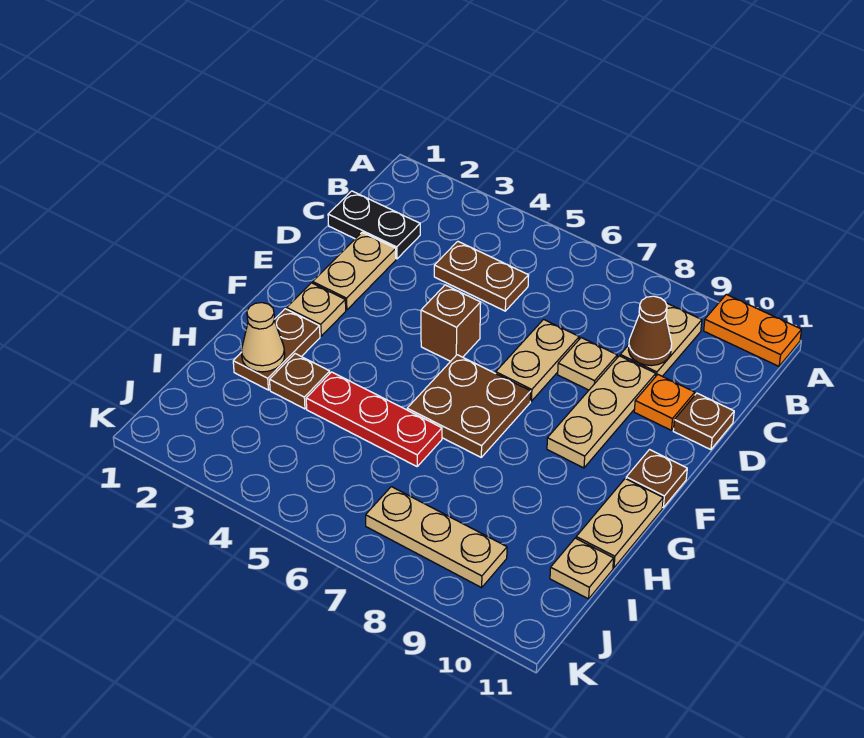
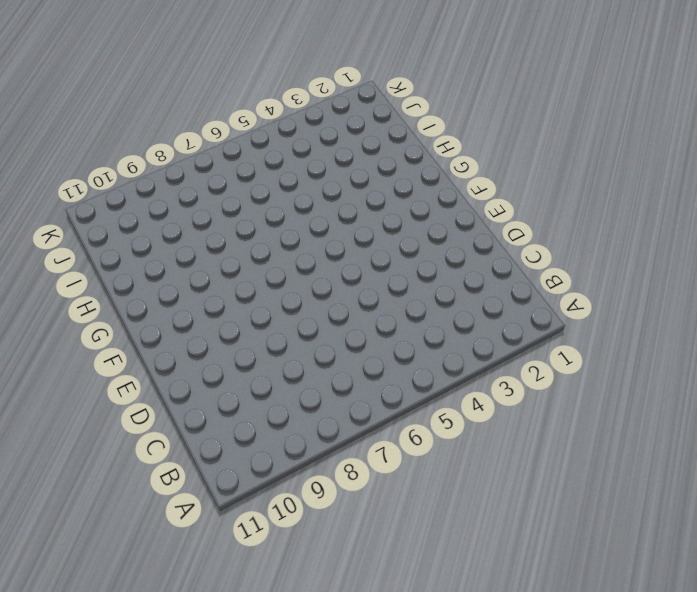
none -> orange plate A10:A11 level 1
none -> tan plate B9:C9 level 1
none -> black plate C1:C2 level 1

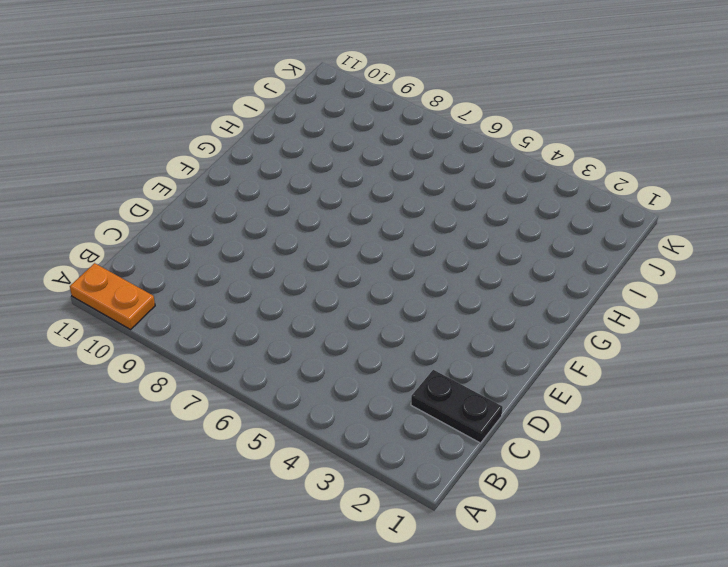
none -> tan plate B9:C9 level 1
none -> brown plate C4:C5 level 1
none -> tan plate D2:E2 level 1

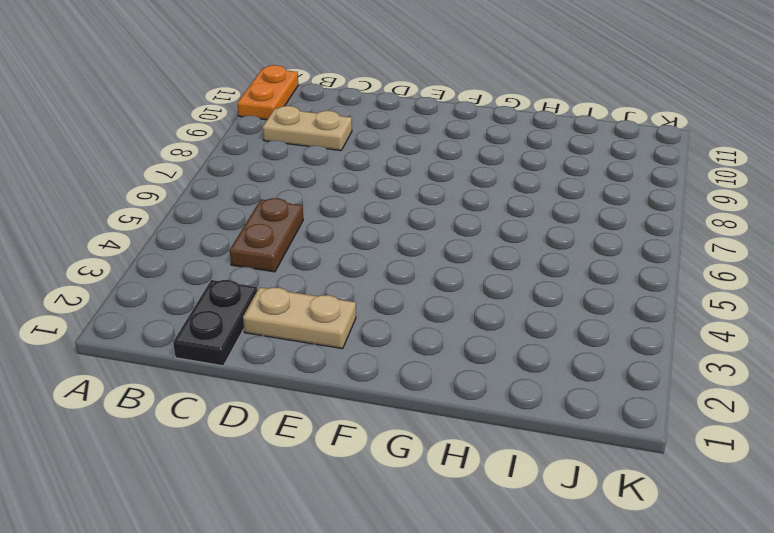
none -> tan plate D7:E7 level 1
none -> tan plate D8 level 1
none -> tan plate D9:F9 level 1

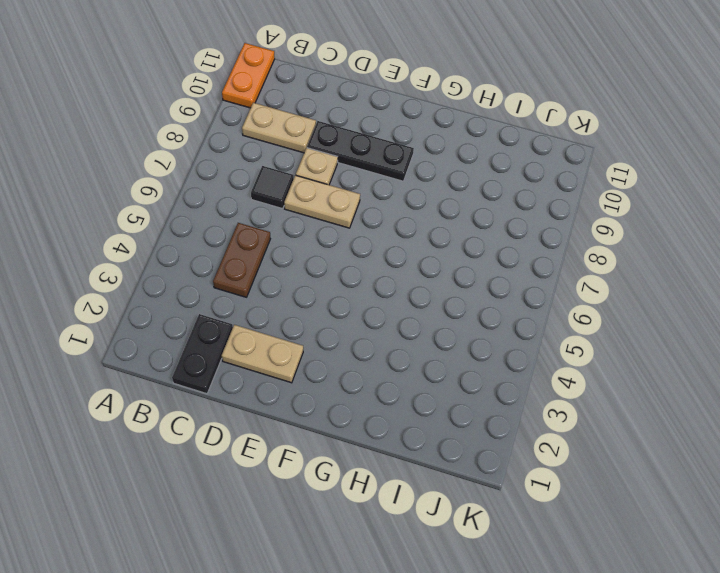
black tile C7 level 1 -> none
black plate D9:F9 level 1 -> tan plate D9:F9 level 1
none -> orange plate D10 level 1
none -> brown plate D11 level 1
none -> brown brick E5 level 1

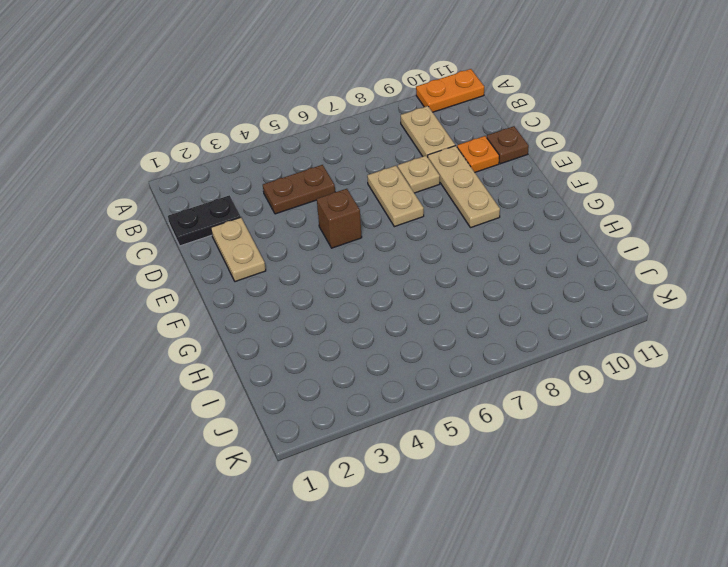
none -> tan plate F2 level 1
none -> brown plate F6:G7 level 1
none -> brown plate F11 level 1

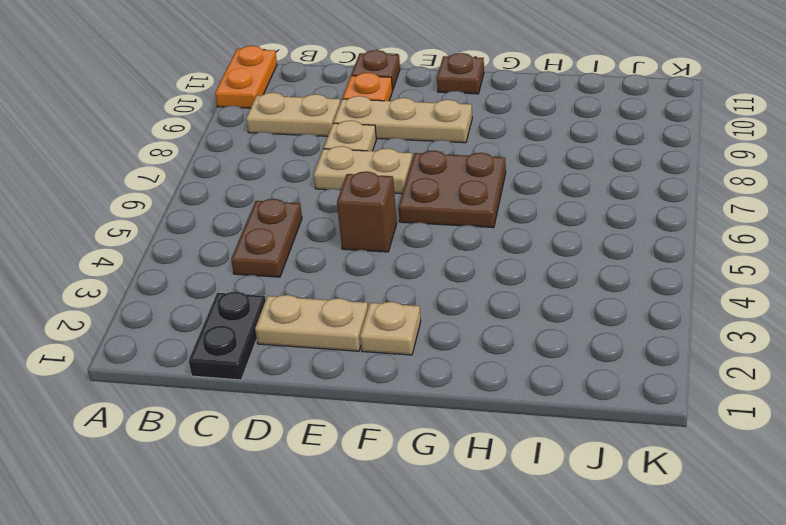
none -> brown plate G2:H2 level 1
none -> tan plate G11:H11 level 1
none -> brown plate H3 level 1

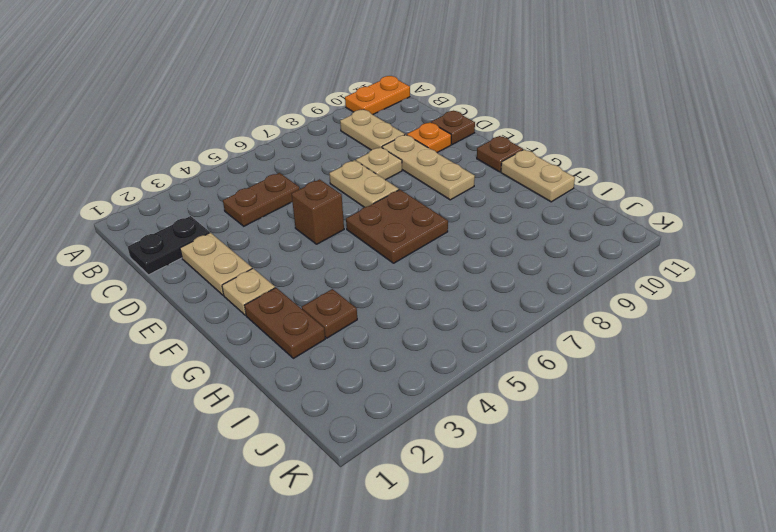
none -> red plate H4:H6 level 1
none -> tan plate I11 level 1
none -> tan plate J7:J9 level 1

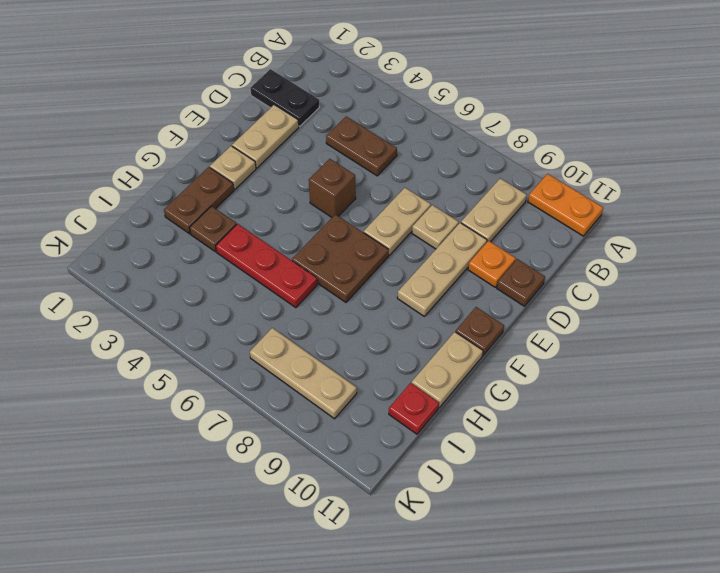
red plate I11 level 1 -> tan plate I11 level 1
none -> brown cone C9 level 2
none -> tan cone H2 level 2

